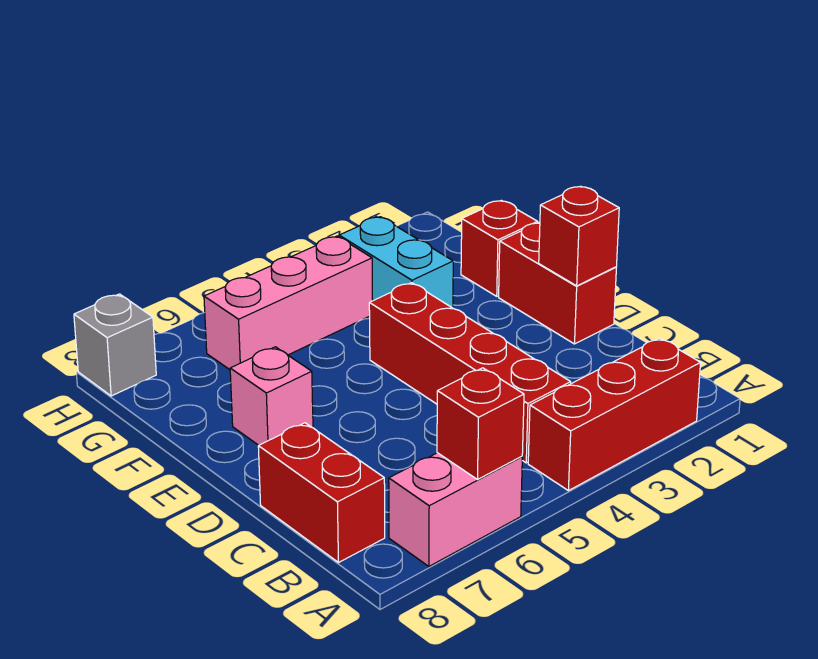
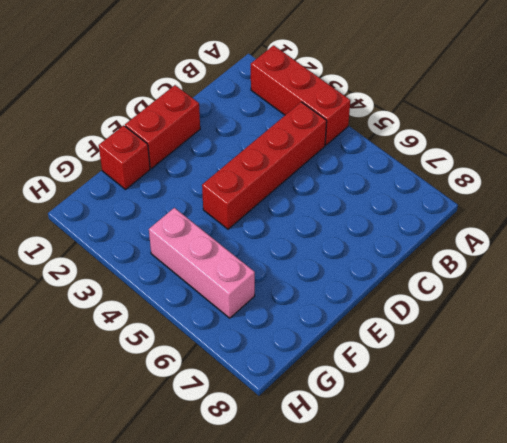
none -> pink brick A6:A7 level 1
none -> red brick B8:C8 level 1
none -> pink brick E7 level 1

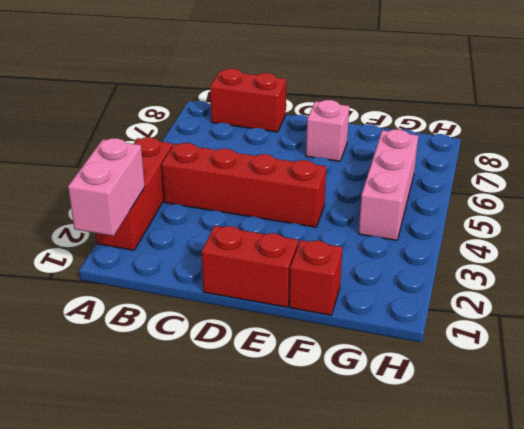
pink brick A1:A2 level 2 -> pink brick A6:A7 level 1
none -> cyan brick F3:G3 level 1
none -> grey brick H8 level 1
none -> red brick A6 level 2

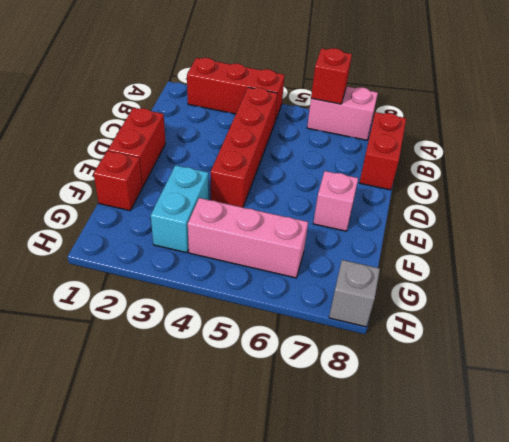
none -> red brick D1 level 2

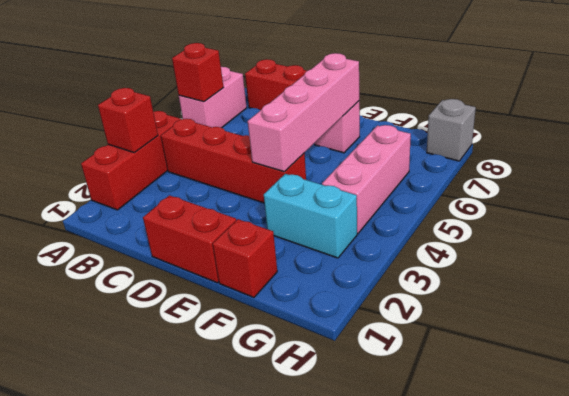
red brick A3 level 2 -> red brick D1 level 2
pink brick E4:E7 level 2 -> none

